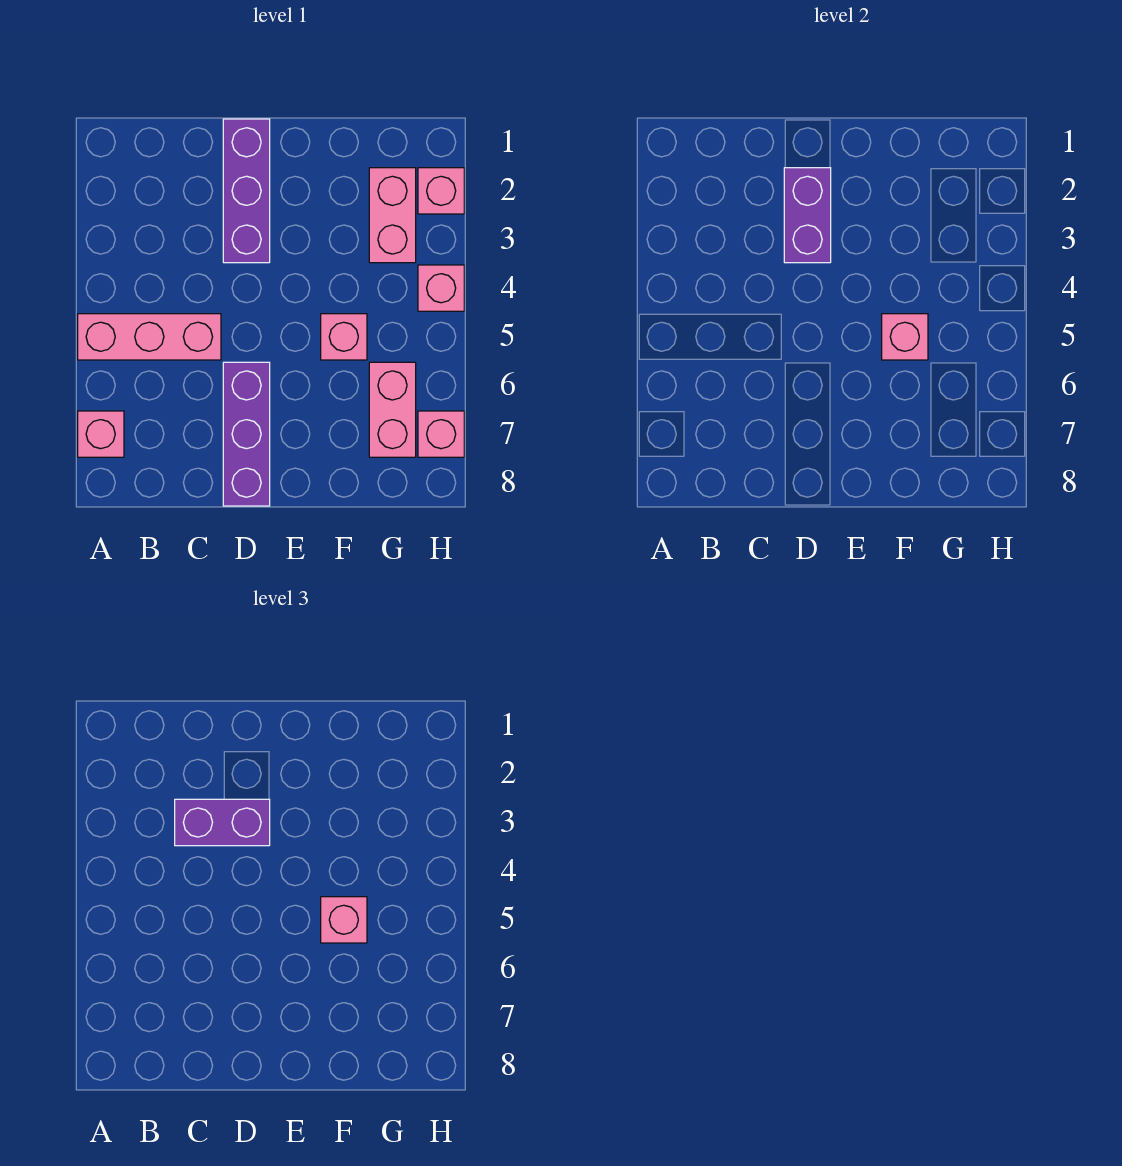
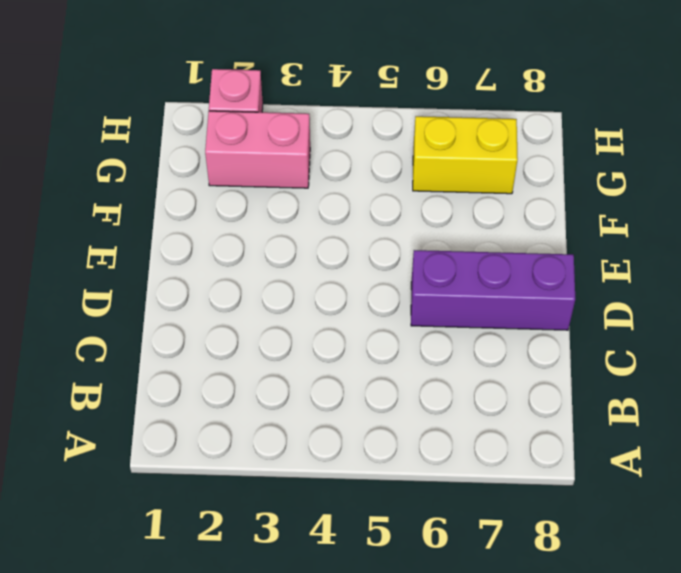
yellow brick G6:G7 level 1 -> pink brick G6:G7 level 1
none -> pink brick A5:C5 level 1
none -> pink brick A7 level 1
none -> purple brick D1:D3 level 1

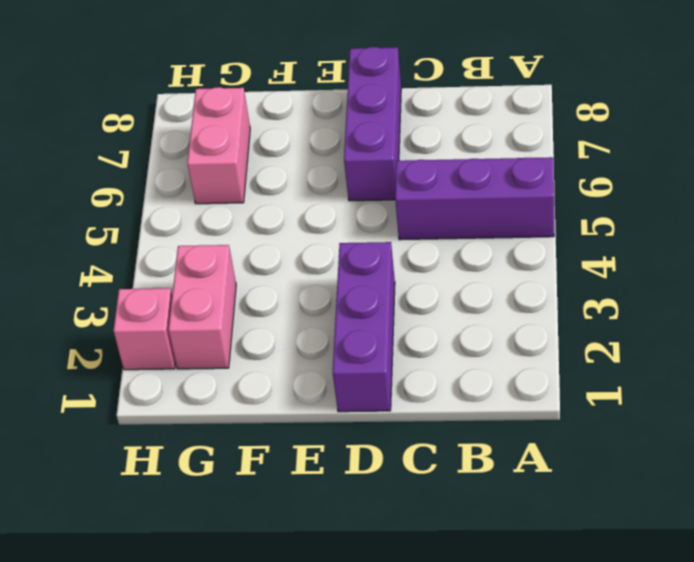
purple brick A5:C5 level 1 -> pink brick A5:C5 level 1
none -> pink brick A7 level 1
none -> pink brick F5 level 1
none -> pink brick H4 level 1

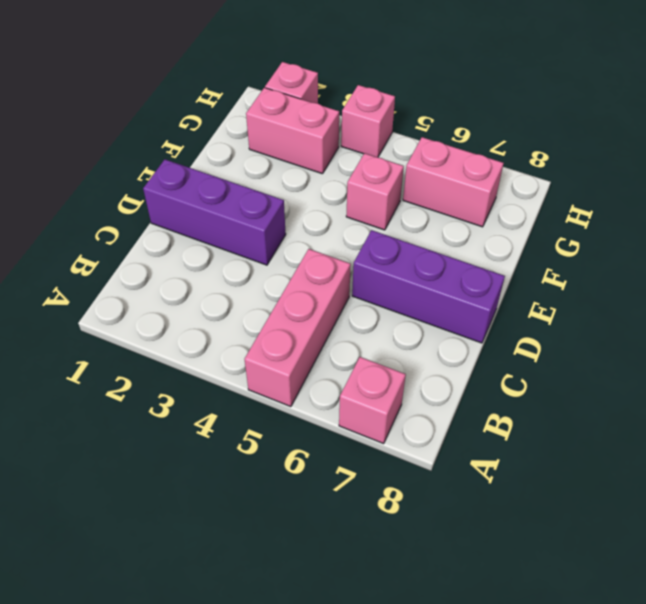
none -> pink brick H7 level 1
none -> purple brick D2:D3 level 2
none -> pink brick F5 level 2

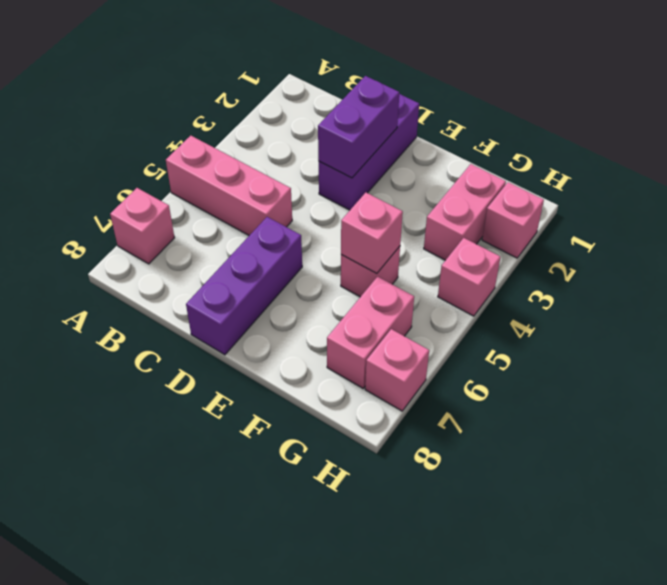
none -> purple brick C3:D3 level 3
none -> pink brick F5 level 3

